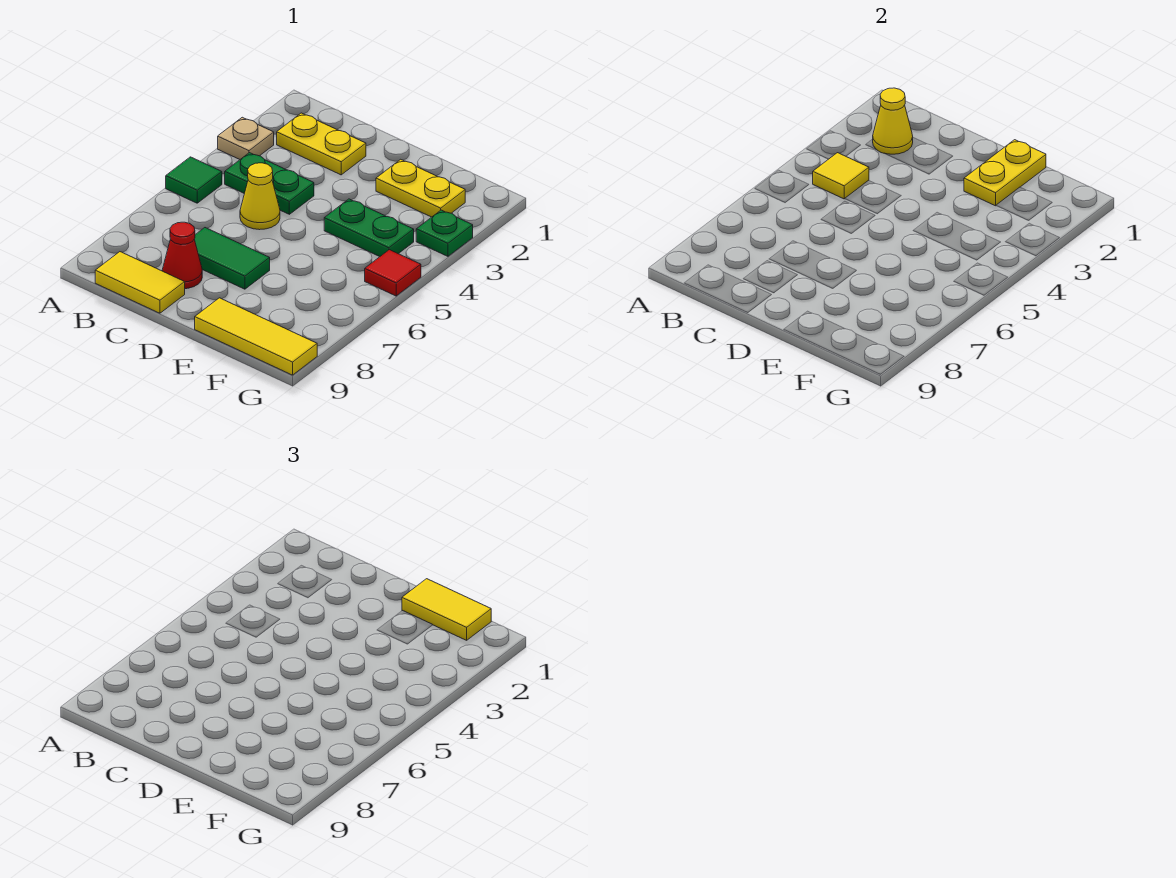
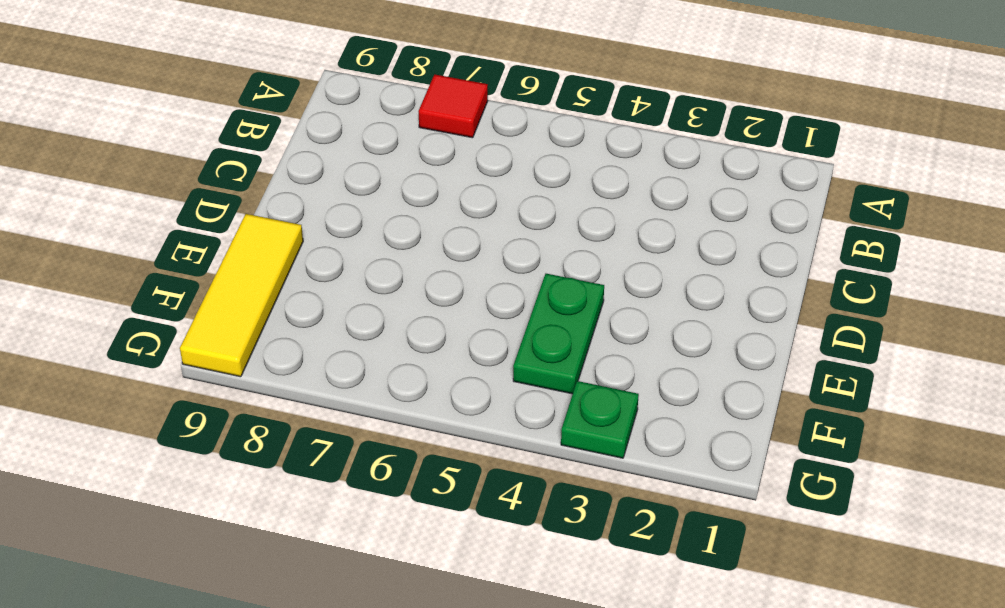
red tile A7 level 1 -> red tile G5 level 1
none -> tan plate A3 level 1
none -> green tile A5 level 1
none -> yellow plate B2:C2 level 1

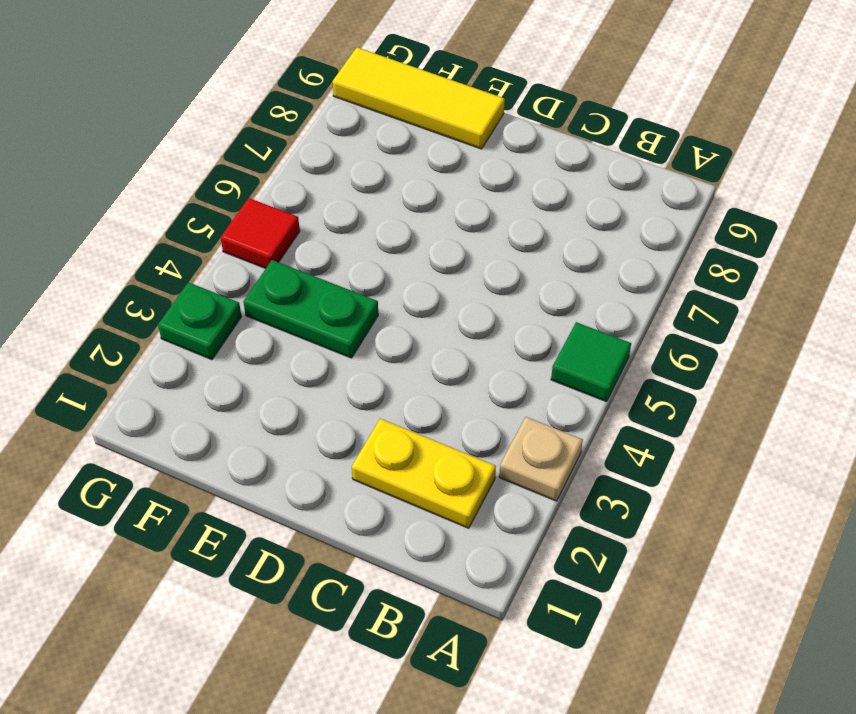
none -> green plate B4:C4 level 1
none -> yellow tile B9:C9 level 1
none -> yellow cone C5 level 1

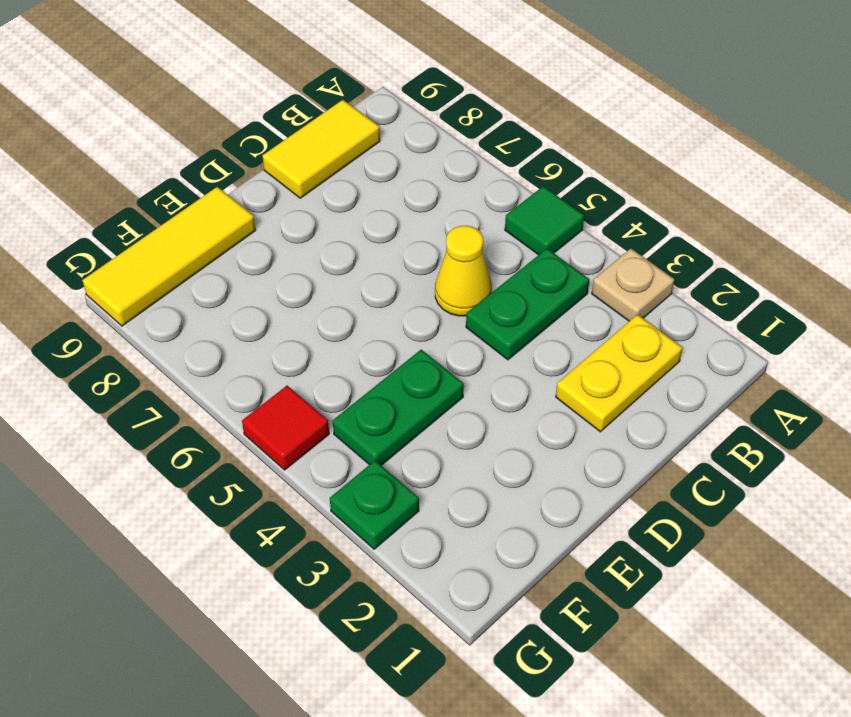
none -> green tile C7:D7 level 1
none -> red cone C8 level 1
none -> yellow plate E2:F2 level 1

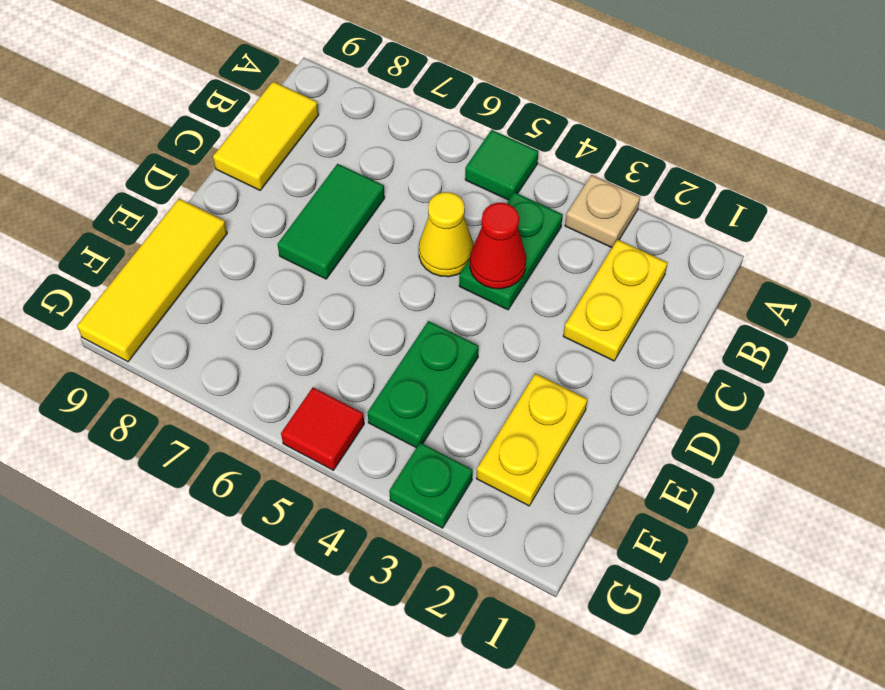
red cone C4 level 2 -> red cone C8 level 1
none -> yellow cone B2 level 2
none -> yellow tile B4 level 2
none -> yellow plate E1:E2 level 2

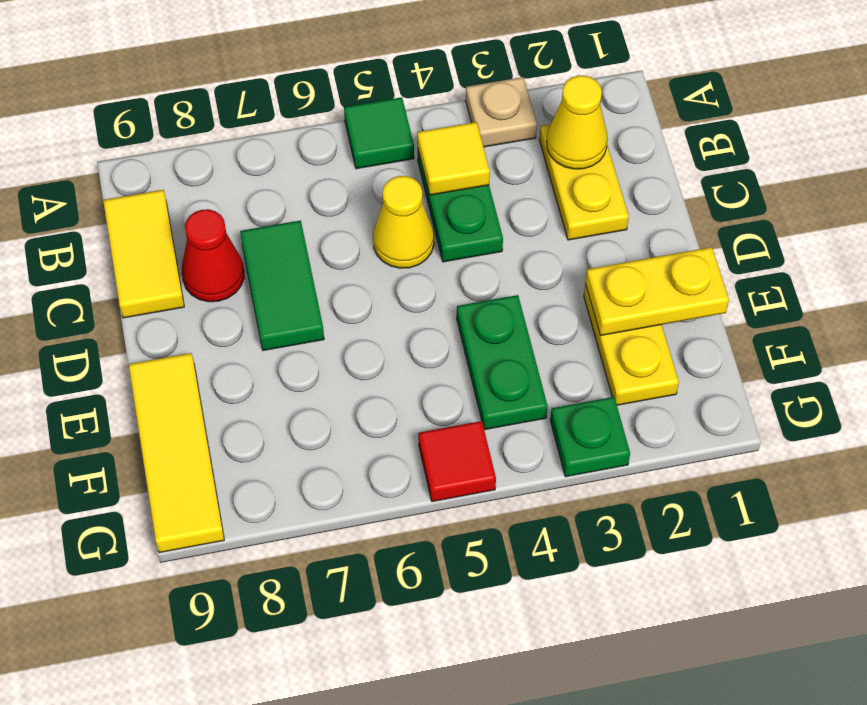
none -> yellow tile E1:F1 level 3

